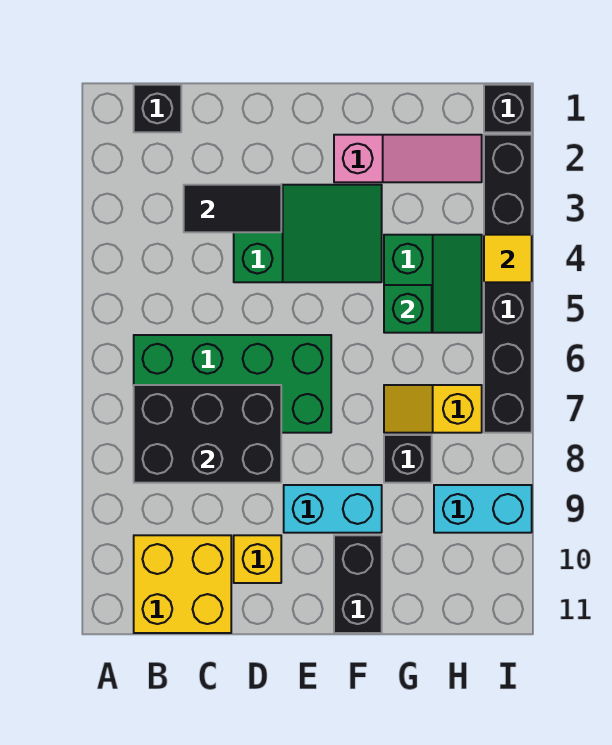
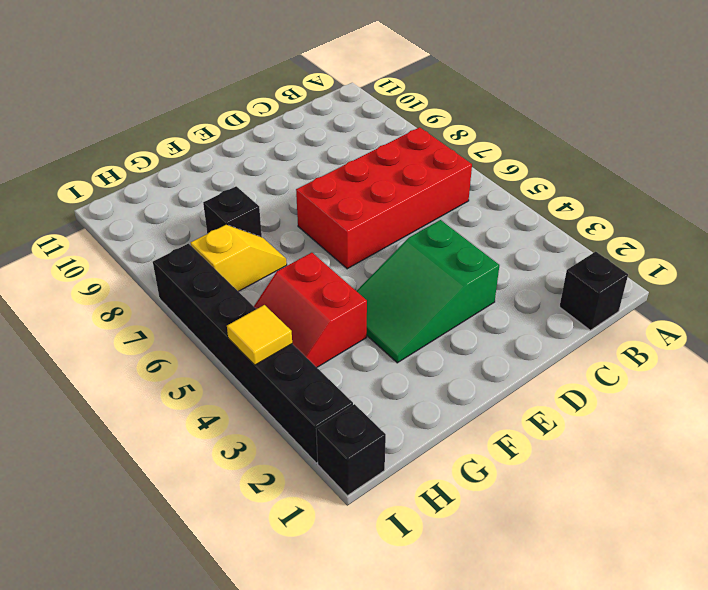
red brick B6:E7 level 1 -> green brick B6:E7 level 1
red slope G4:H5 level 1 top G -> green slope G4:H5 level 1 top G
none -> yellow brick B10:C11 level 1
none -> yellow brick D10 level 1
none -> cyan brick E9:F9 level 1

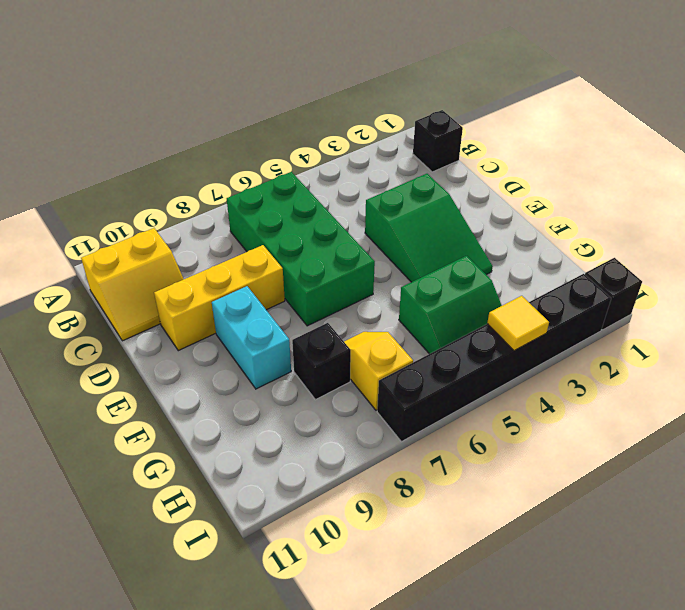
yellow slope B10:C11 level 1 top B -> yellow brick B10:C11 level 1
yellow brick D8:D10 level 1 -> yellow brick D10 level 1
none -> pink slope F2:H2 level 1 top F
none -> black brick F10:F11 level 1
none -> cyan brick H9:I9 level 1

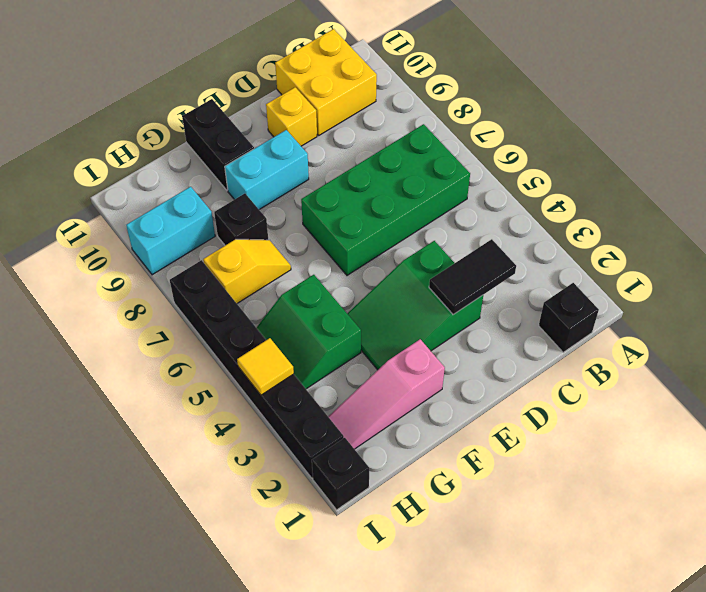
none -> black brick B7:D8 level 2
none -> green brick G5 level 2

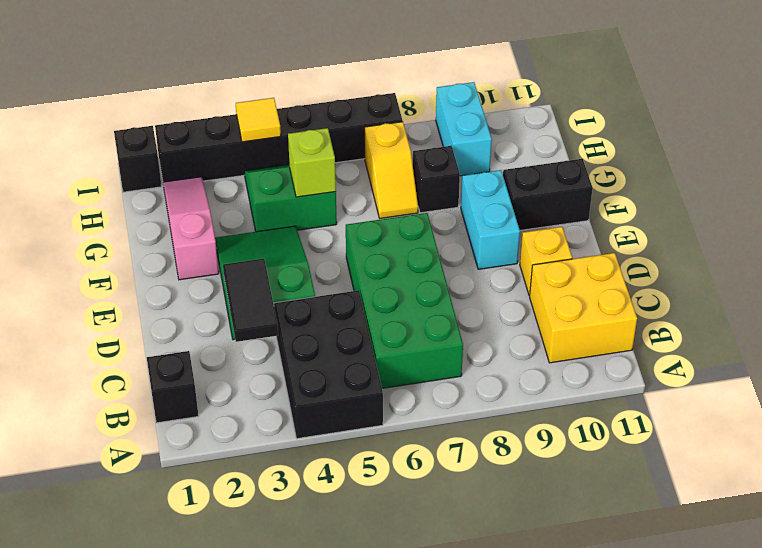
black brick A4:C5 level 1 -> black brick B7:D8 level 2
lime brick G5 level 2 -> green brick G5 level 2

